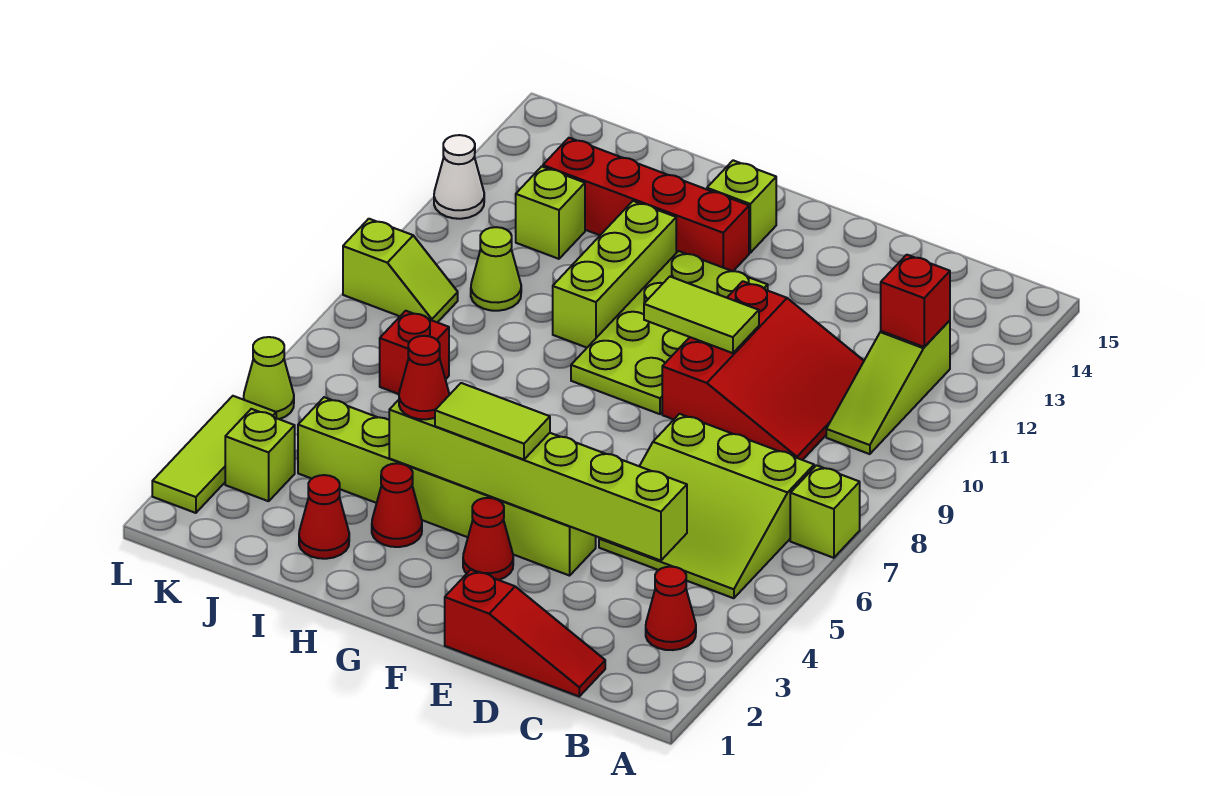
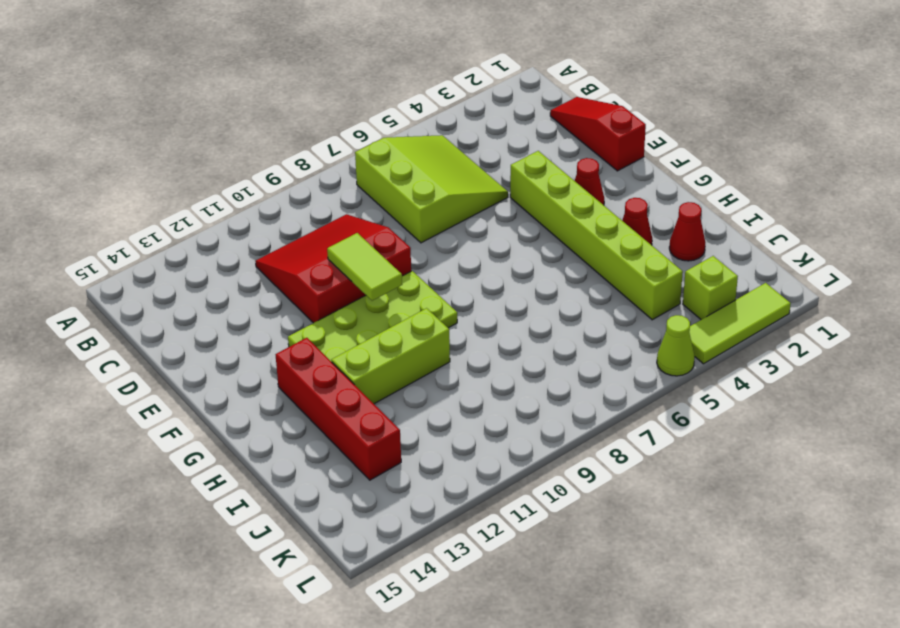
none -> lime brick A7 level 1
none -> red cone B3 level 1
none -> lime slope B10:B12 level 1 top 12

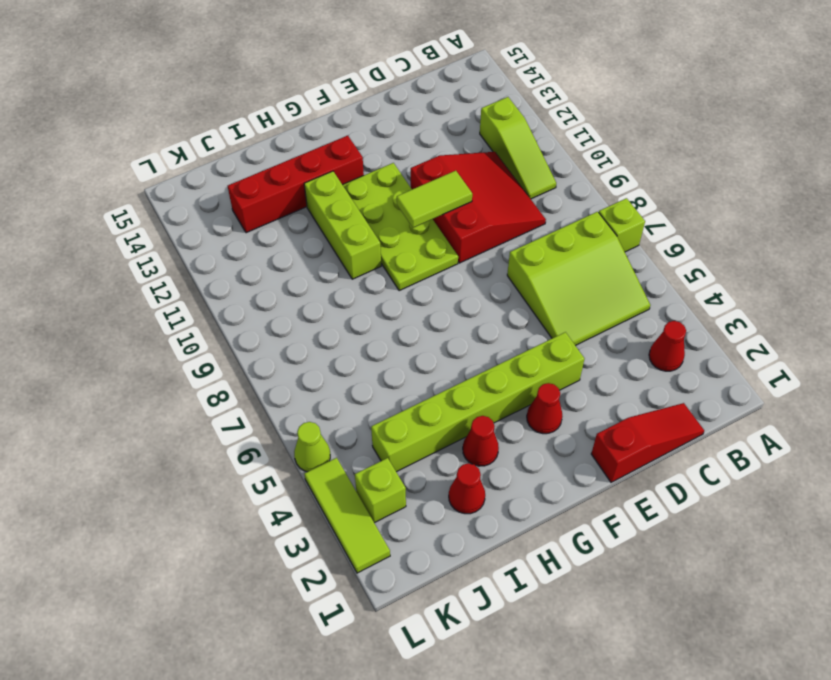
none -> lime brick G14 level 1
none -> red brick J7 level 1
none -> lime cone J10 level 1

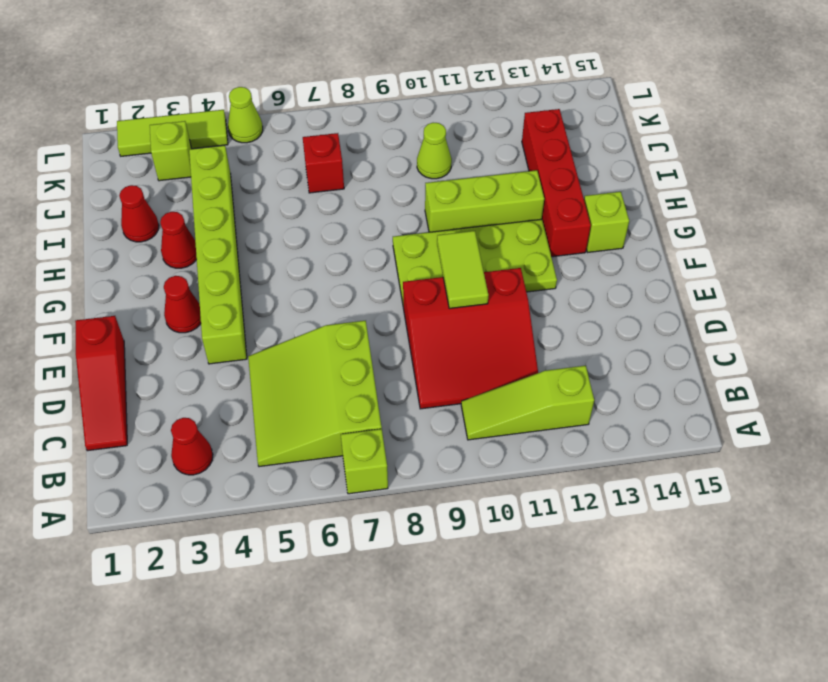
none -> lime brick J12 level 1
none -> lime slope K9:L9 level 1 top L
none -> white cone L12 level 1

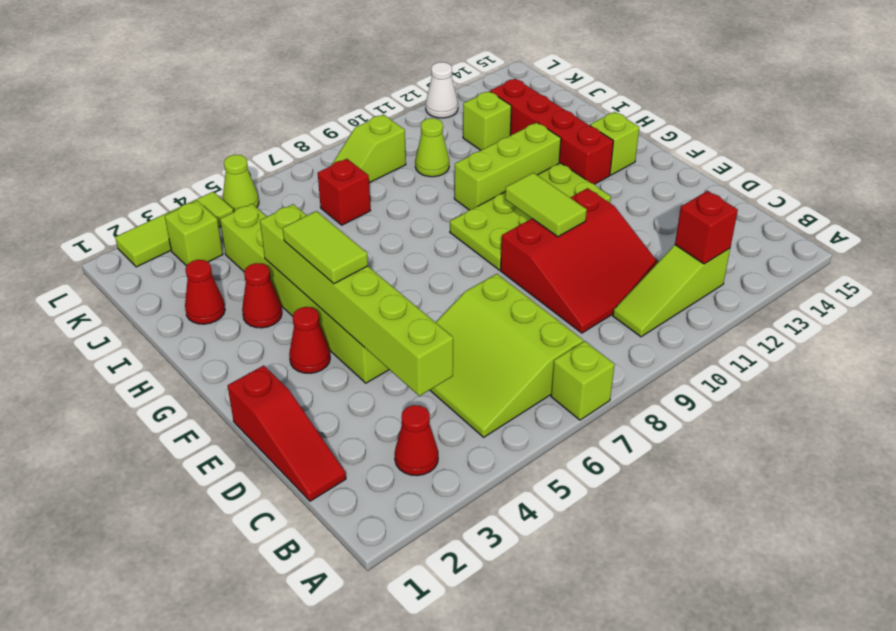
lime slope K8:K9 level 1 top 9 -> lime slope K9:L9 level 1 top L
none -> red cone H4 level 3

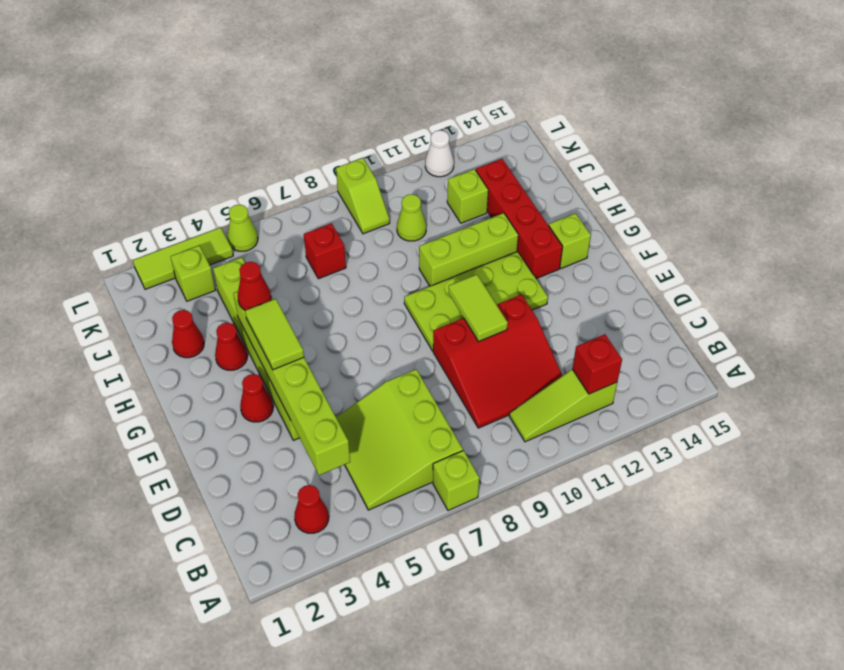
none -> red slope C1:E1 level 1 top E

